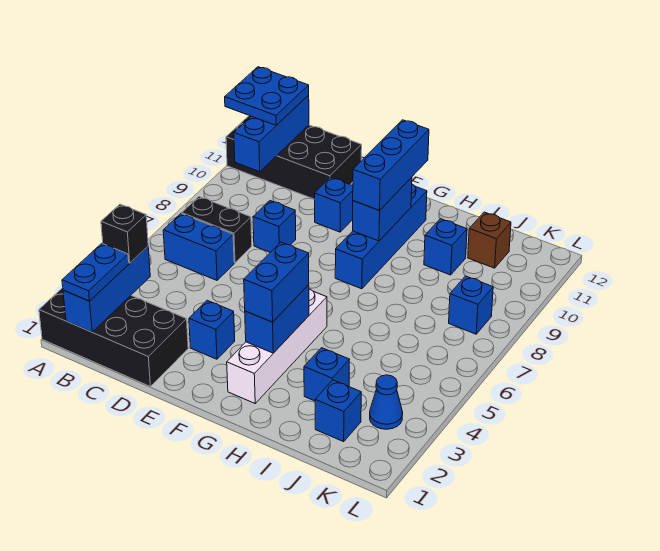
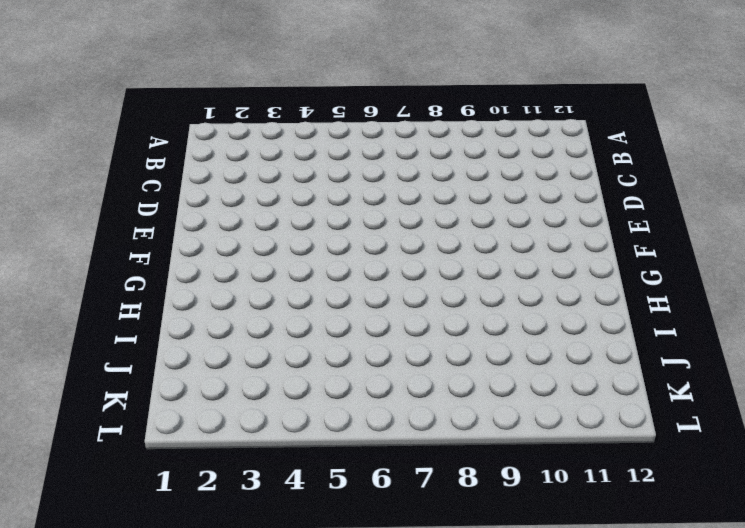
none -> black brick A1:D2 level 1
none -> black brick A11:D12 level 1
none -> blue brick B6:C6 level 1

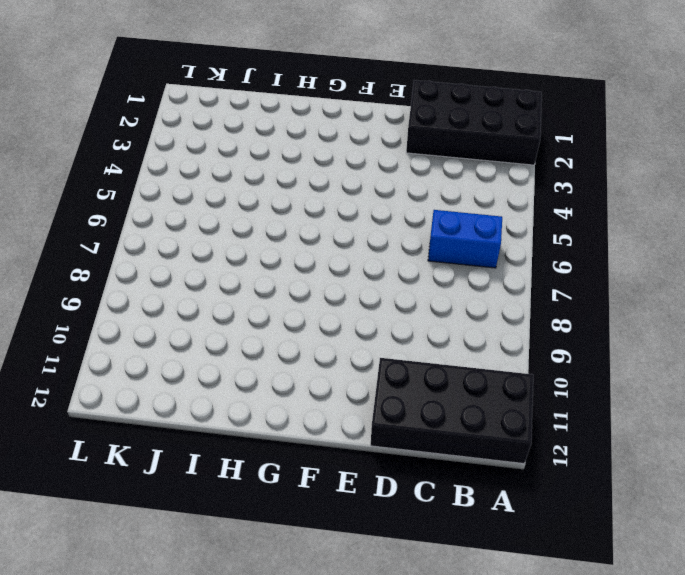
none -> black brick B7:C7 level 1
none -> blue brick D8 level 1
none -> blue brick E3 level 1

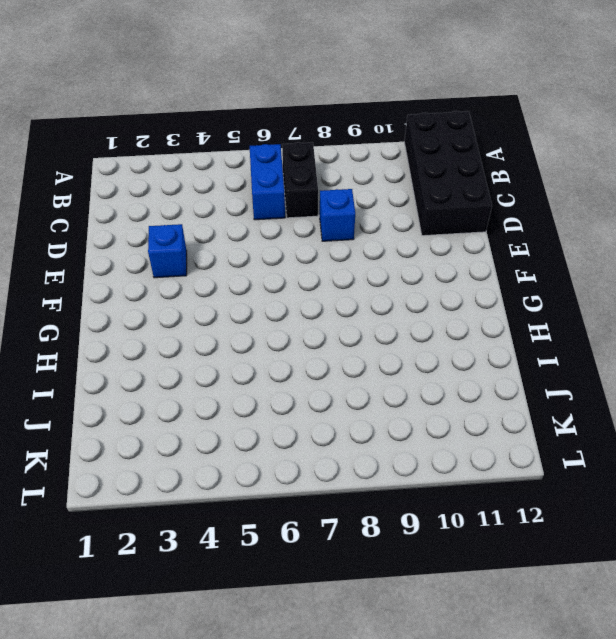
none -> black brick A1:D2 level 1
none -> blue brick E10 level 1
none -> white brick G2:G5 level 1

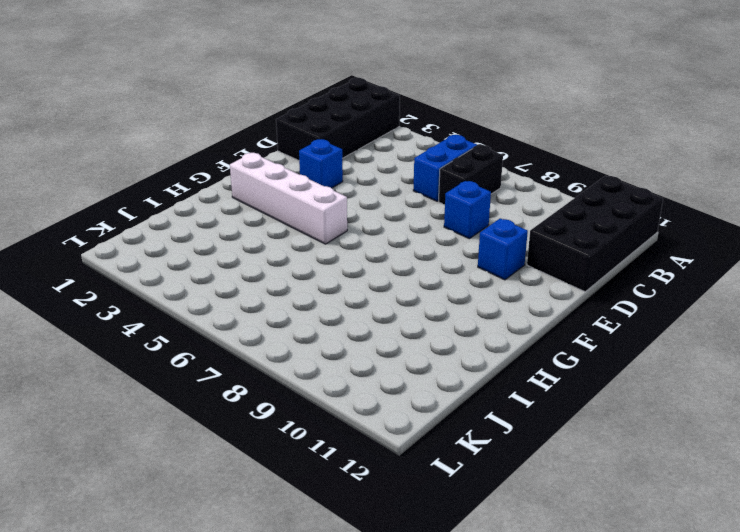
none -> blue brick G8:G11 level 1
none -> blue brick I3 level 1
none -> blue brick I10 level 1

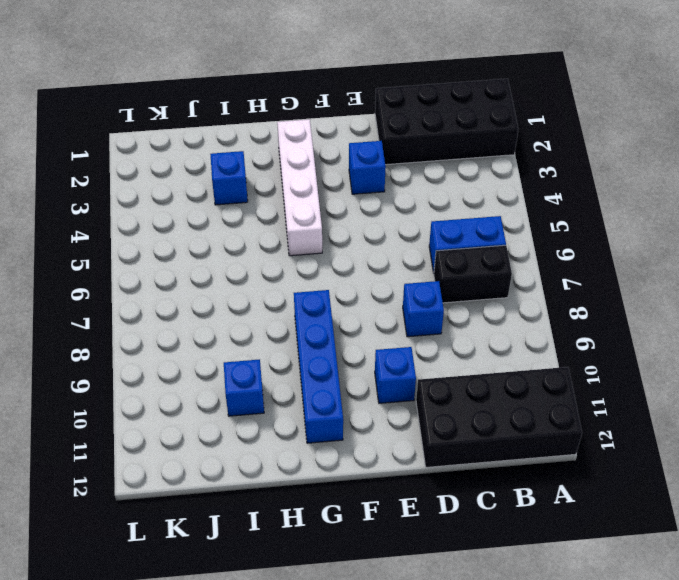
none -> blue brick J2 level 1
none -> brown brick J11 level 1
none -> blue cone K3 level 1

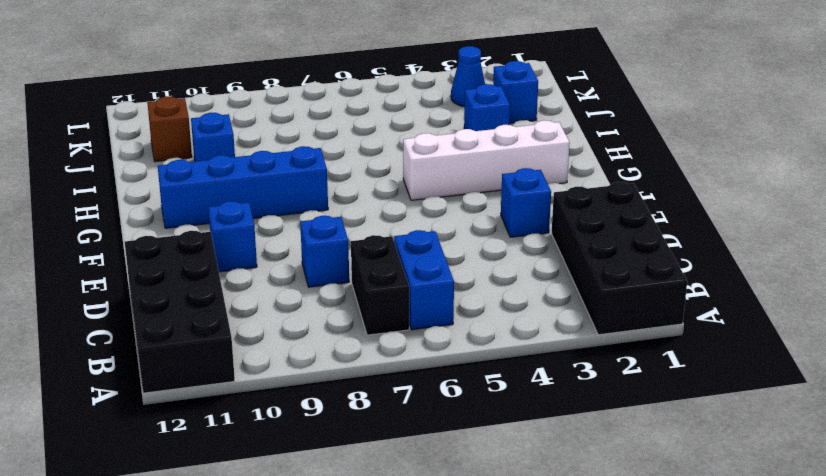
none -> blue brick K8 level 1
none -> blue brick B1:B3 level 2
none -> blue brick B10:B12 level 2

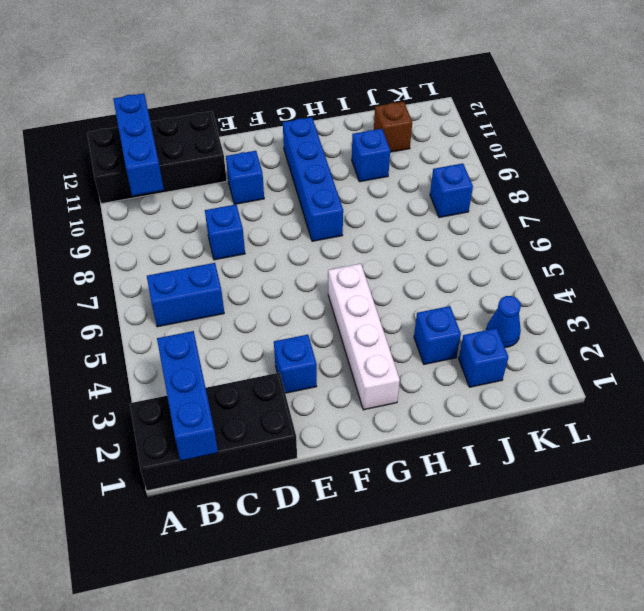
none -> black brick B7:C7 level 1
none -> blue brick G3:G4 level 2
none -> blue brick G9:G10 level 2

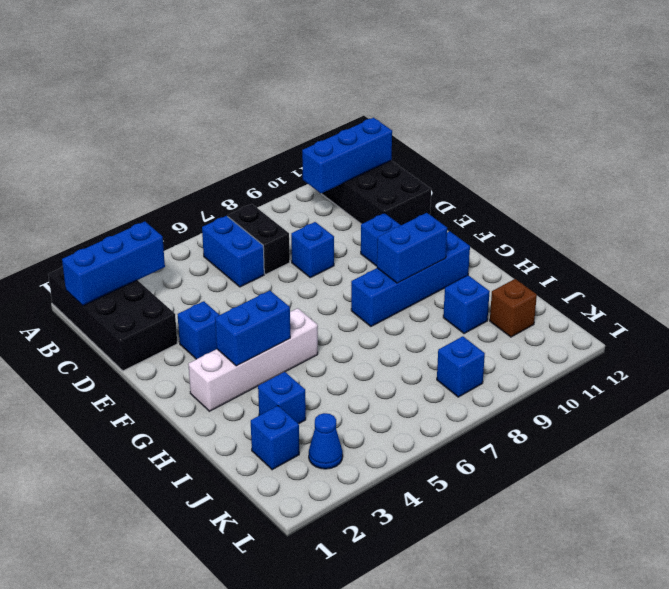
none -> blue plate A11:B12 level 3
none -> blue plate B1:B2 level 3
none -> black brick B3 level 3

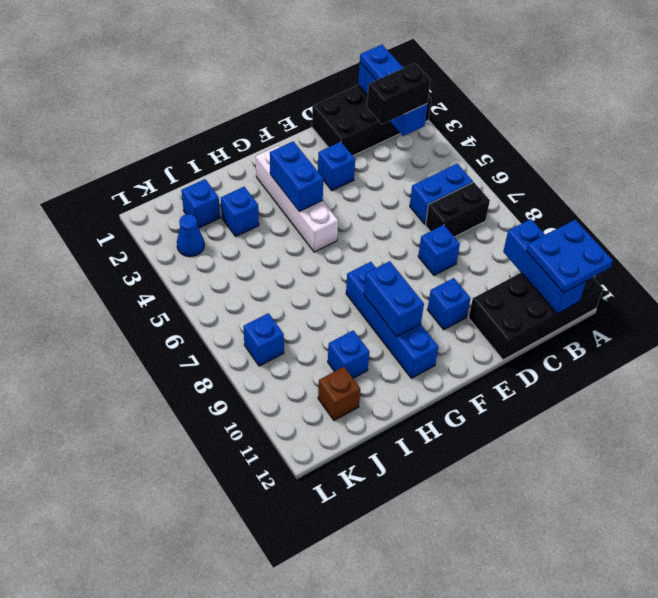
black brick B3:C3 level 3 -> black brick B3 level 3
none -> blue brick G3:G4 level 3
none -> blue brick G9:G11 level 3

